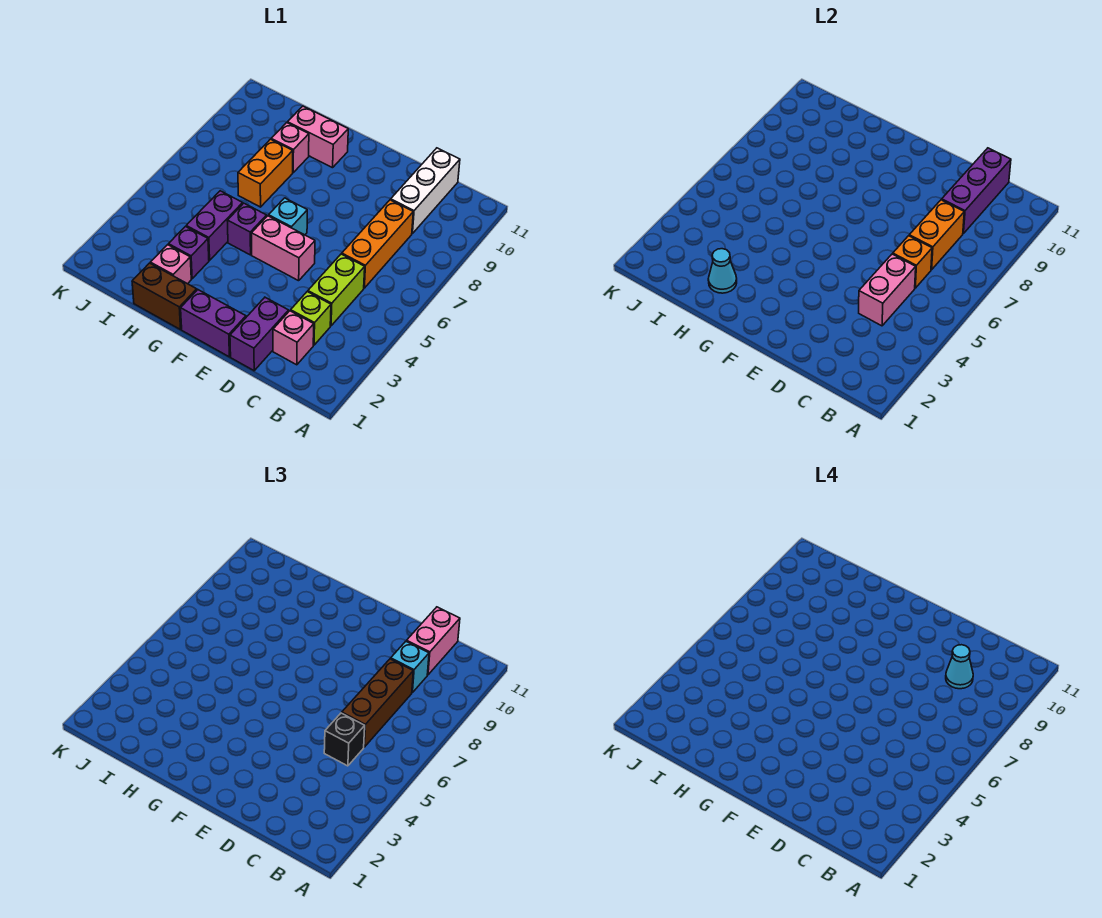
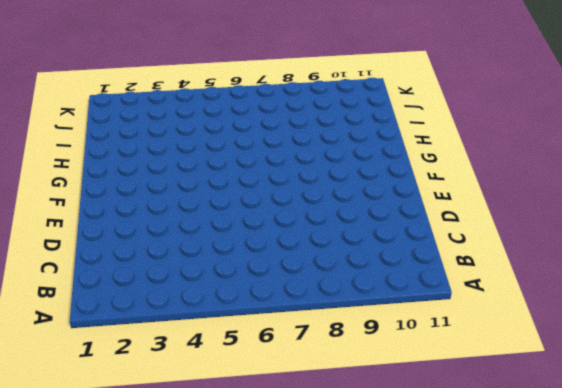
none -> pink brick C2 level 1
none -> lime brick C3 level 1
none -> lime brick C4:C5 level 1

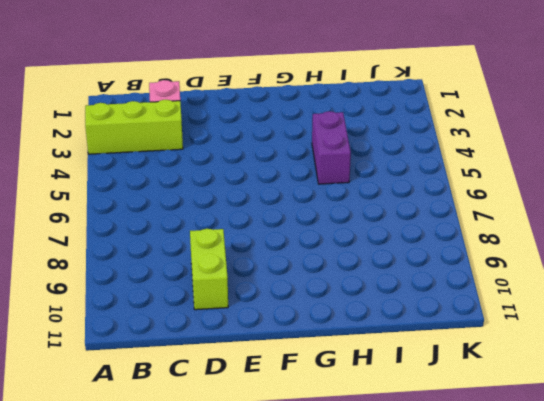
lime brick A3:C3 level 1 -> lime brick C3 level 1
lime brick D9:D10 level 1 -> lime brick C4:C5 level 1
none -> orange brick C6:C8 level 1
none -> white brick C9:C11 level 1
none -> purple brick D1:D2 level 1

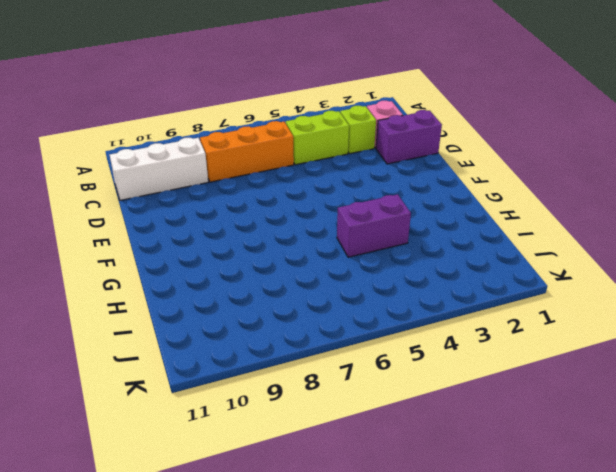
none -> purple brick E1:F1 level 1
none -> pink brick E5:F5 level 1
none -> cyan brick F6 level 1

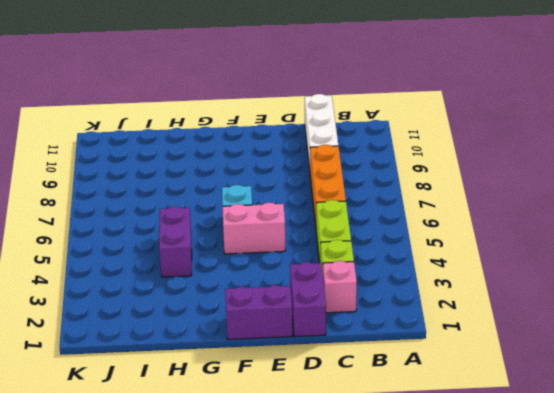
none -> brown brick G1:H1 level 1
none -> purple brick G5 level 1
none -> pink brick G10:H10 level 1

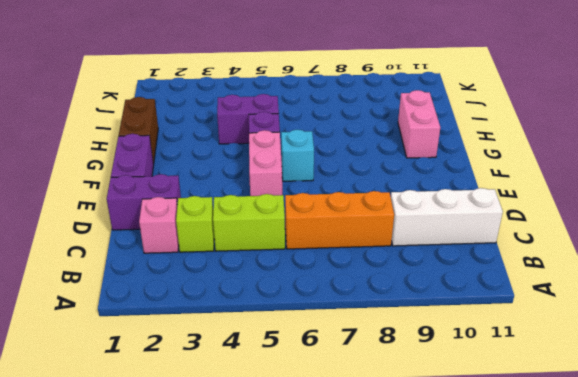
none -> pink brick H2 level 1
none -> purple brick H3 level 1
none -> orange brick H7:H8 level 1

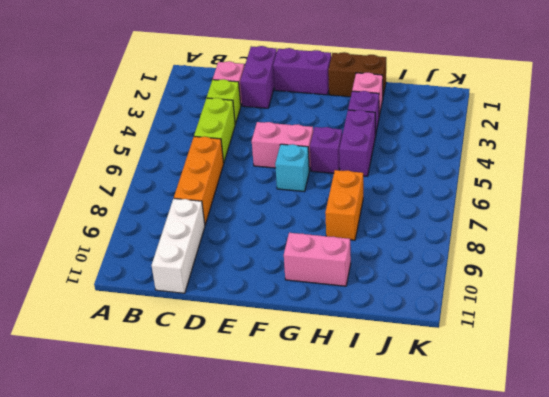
none -> pink brick H9 level 1
none -> pink brick C4:C5 level 2
none -> orange brick C6 level 2

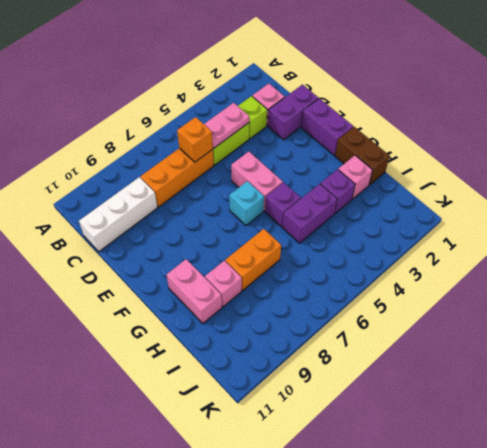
pink plate C4:C5 level 2 -> pink brick C4:C5 level 2
none -> orange brick C7:C8 level 2
none -> purple brick C9:C11 level 2
none -> cyan cone H2 level 2

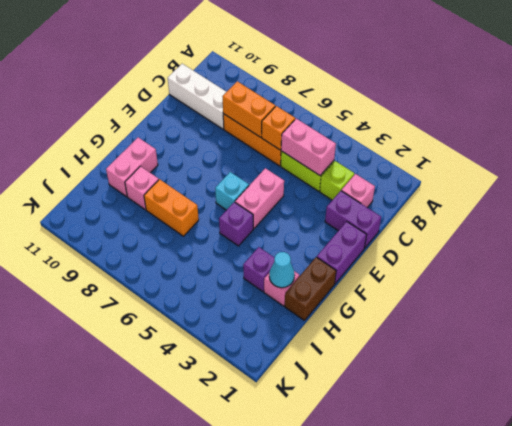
none -> purple brick H4:H5 level 1
none -> purple brick C9:C11 level 2
none -> black brick C5 level 3

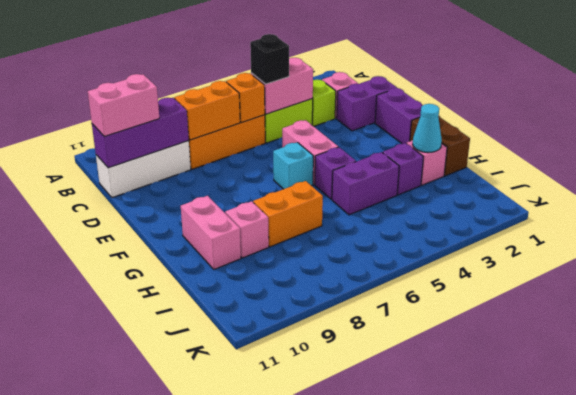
none -> brown brick C6:C8 level 3
none -> cyan brick C9 level 3
none -> cyan cone C9 level 4

